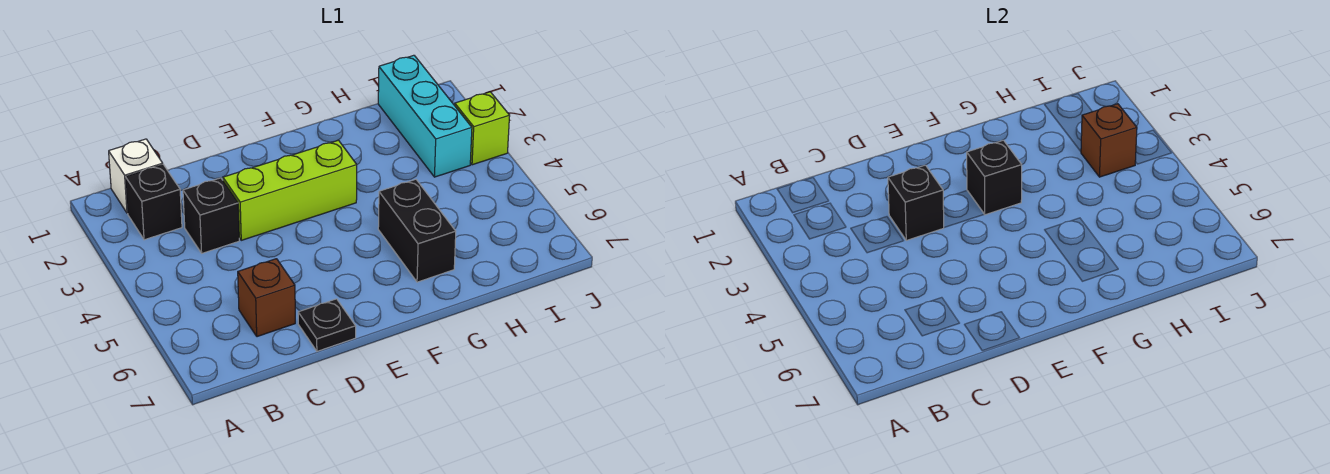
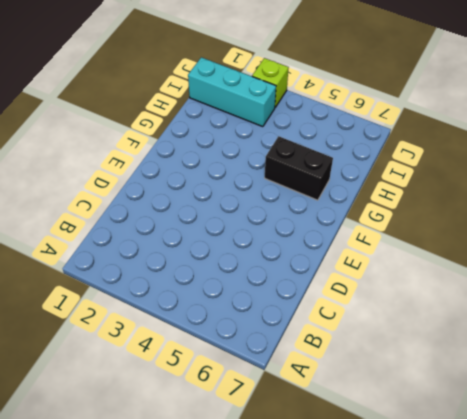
none -> white brick B1 level 1
none -> black brick B2 level 1
none -> black brick C3 level 1

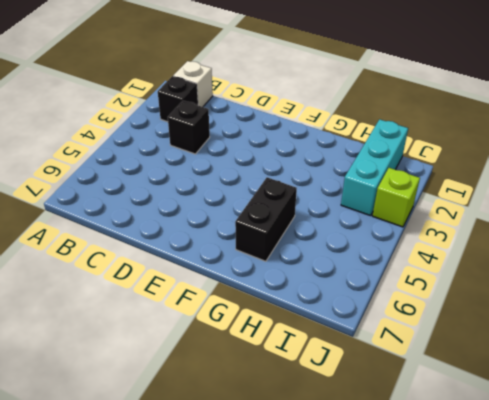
none -> brown brick C6 level 1
none -> lime brick D3:F3 level 1
none -> black plate D7 level 1

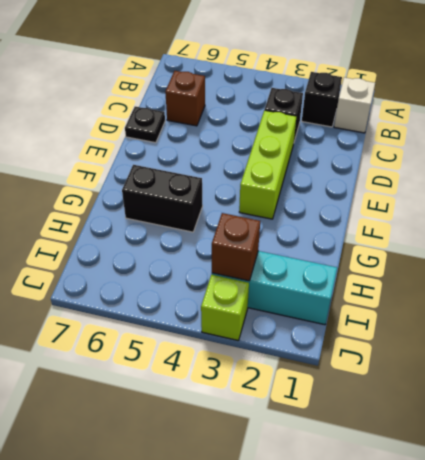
none -> black brick D3 level 2
none -> black brick F3 level 2

